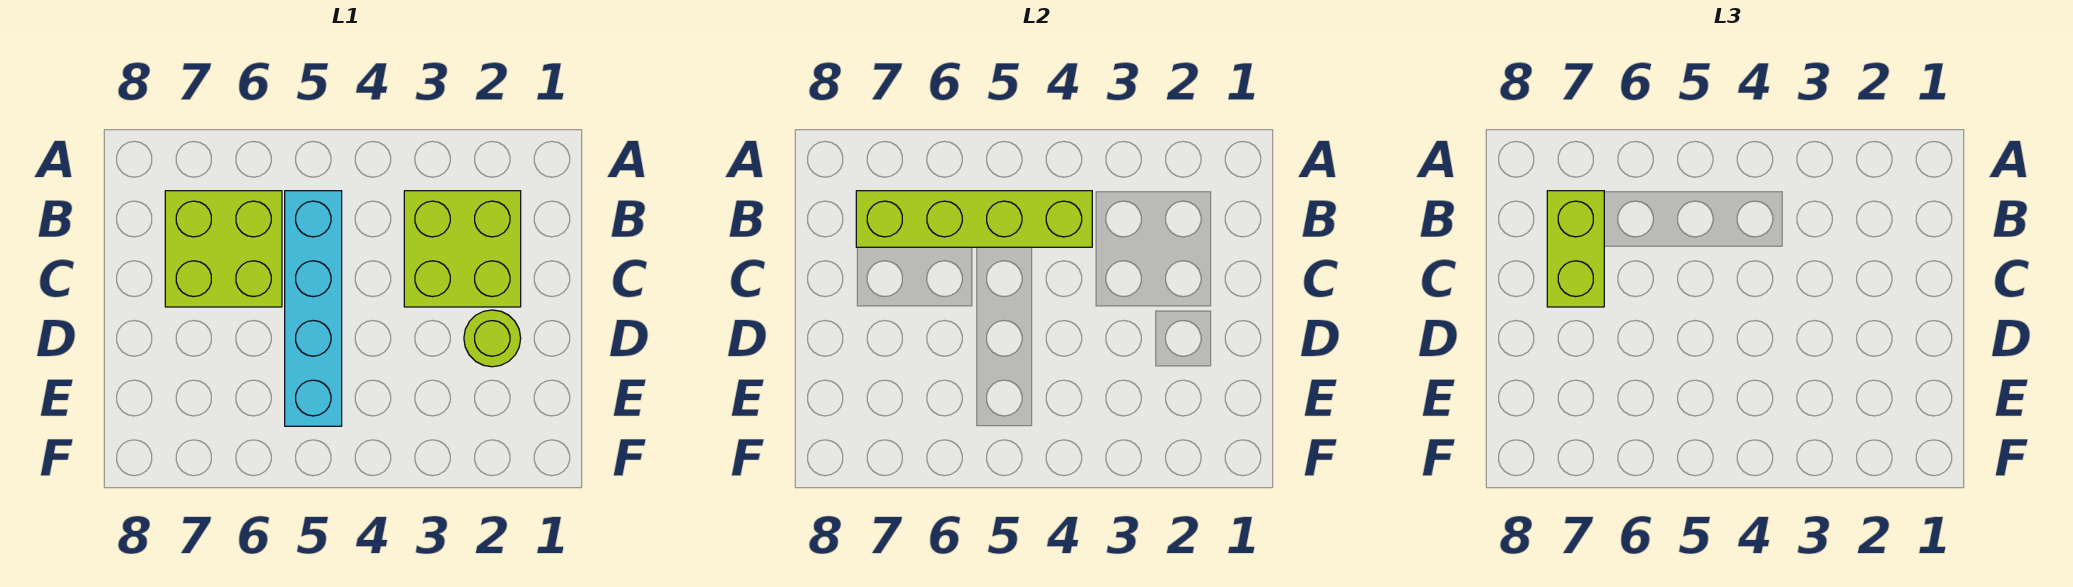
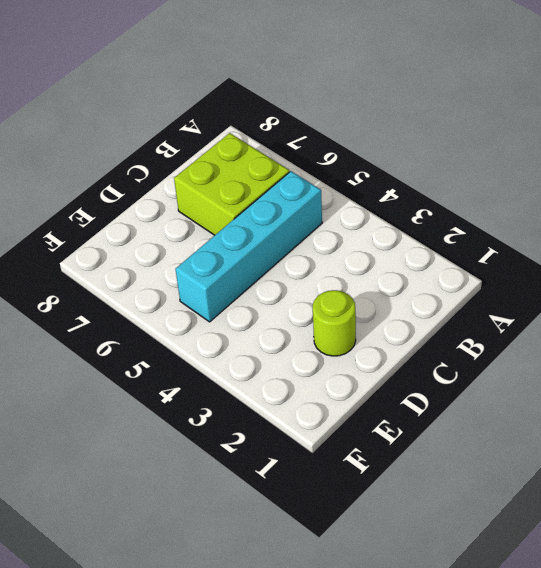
none -> lime brick B2:C3 level 1
none -> lime brick B4:B7 level 2

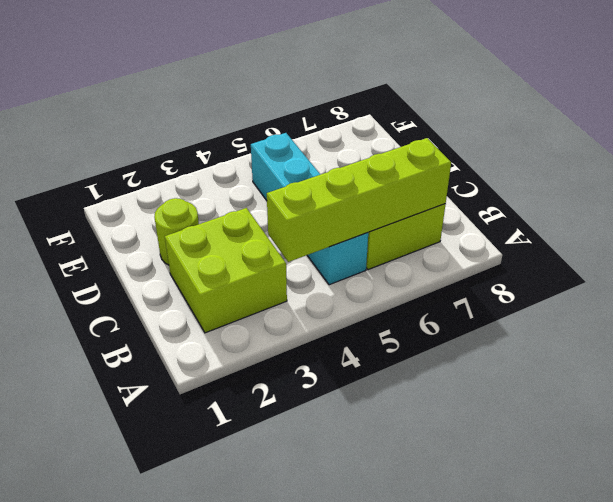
none -> lime brick B7:C7 level 3

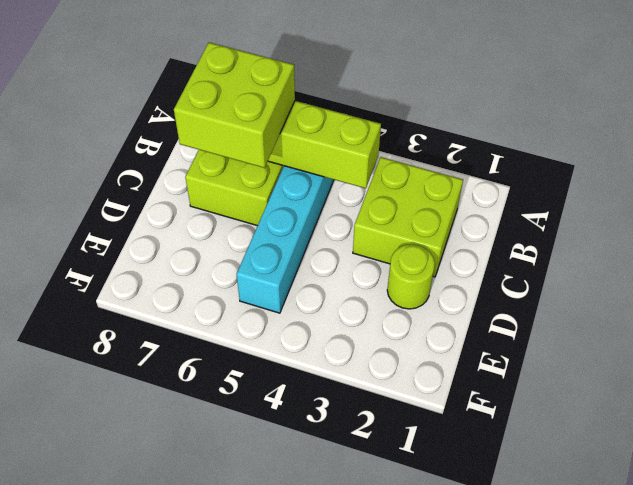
lime brick B6:C7 level 3 -> lime brick B7:C7 level 3

